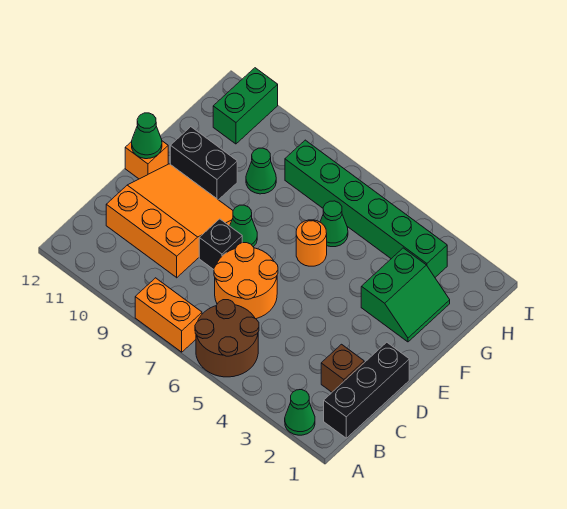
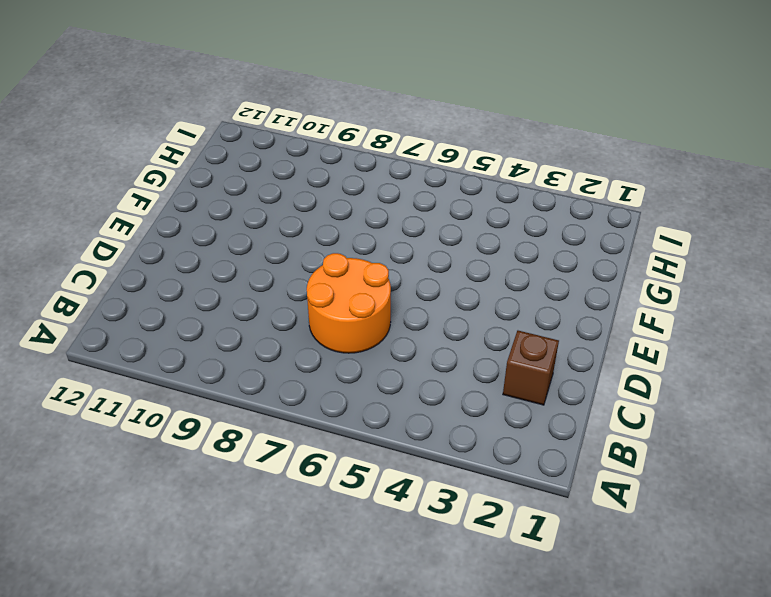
none -> green cone A2 level 1
none -> brown round brick A5:B6 level 1
none -> orange brick A7:A8 level 1

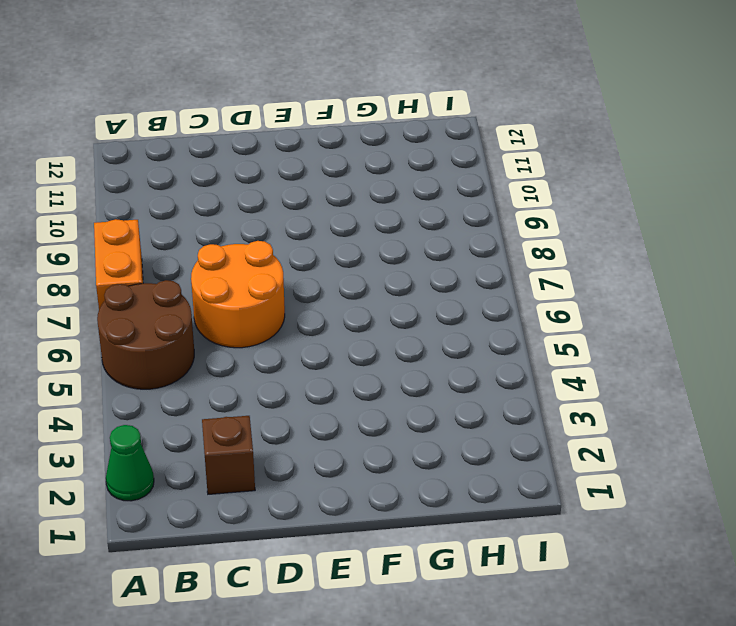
none -> black brick B1:D1 level 1
none -> orange slope C9:E11 level 1 top C
none -> black brick D8 level 1

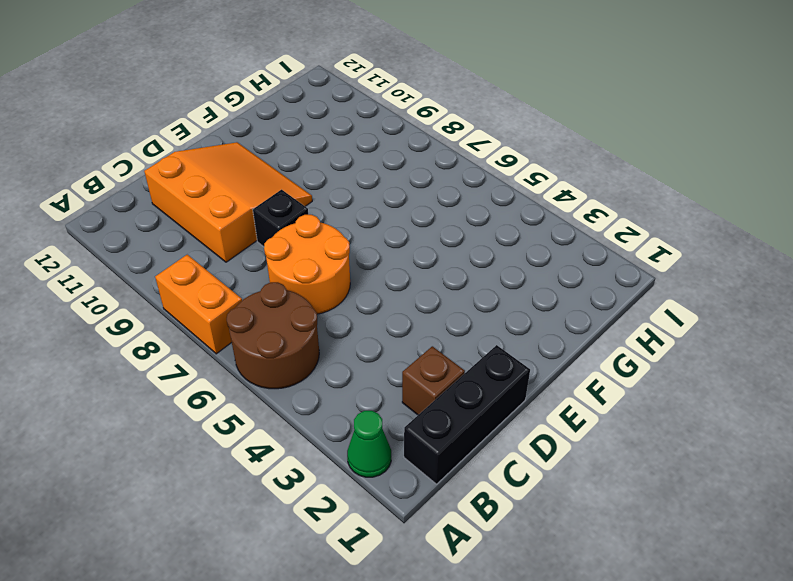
none -> green cone E8 level 1
none -> orange brick E12 level 1
none -> green slope F2:G3 level 1 top 3

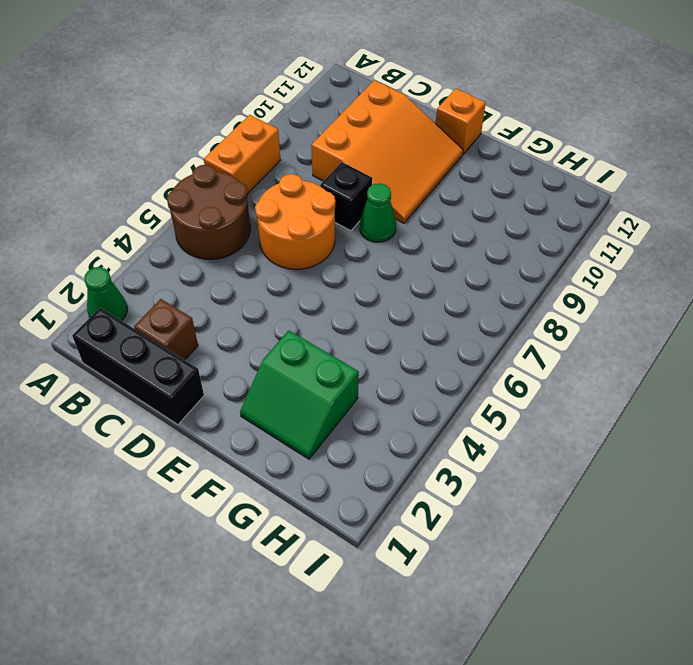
none -> orange round brick F6 level 1
none -> black brick F10:F11 level 1
none -> green cone G6 level 1

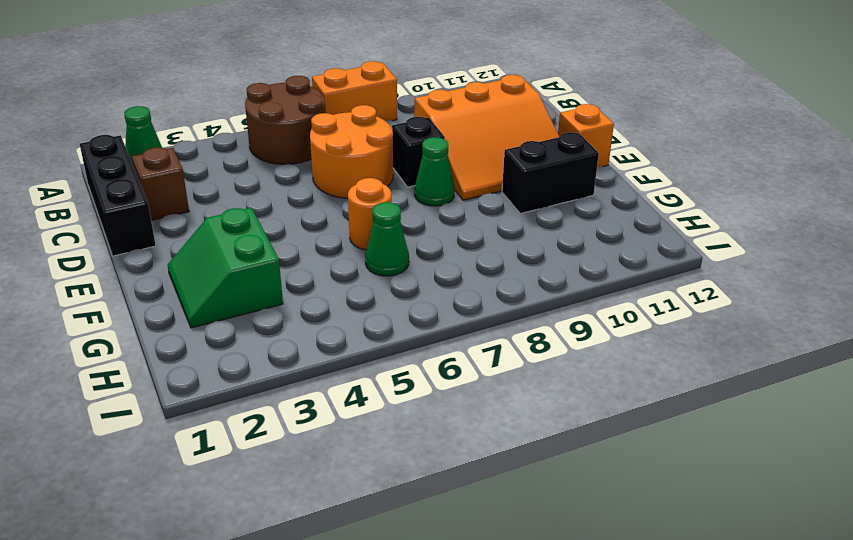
none -> green cone G9 level 1
none -> green brick H3:H8 level 1
none -> green brick H11:I11 level 1

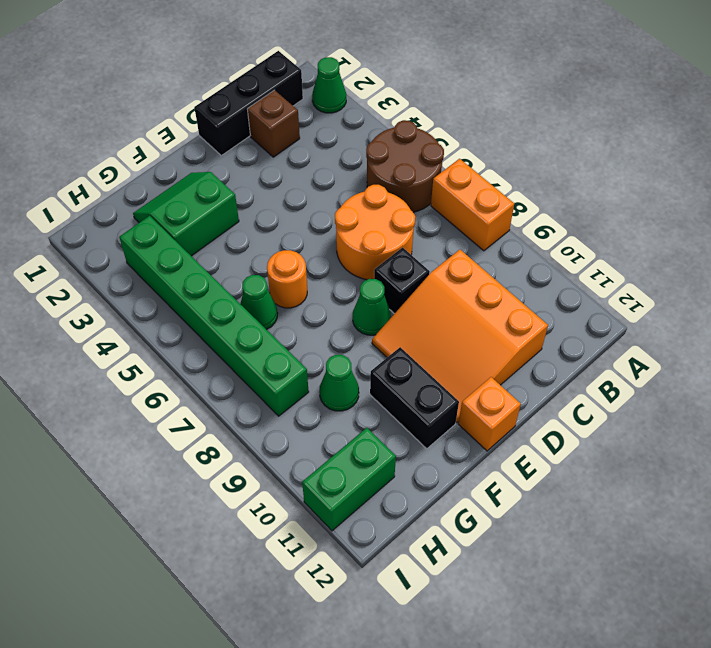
none -> green cone E12 level 2

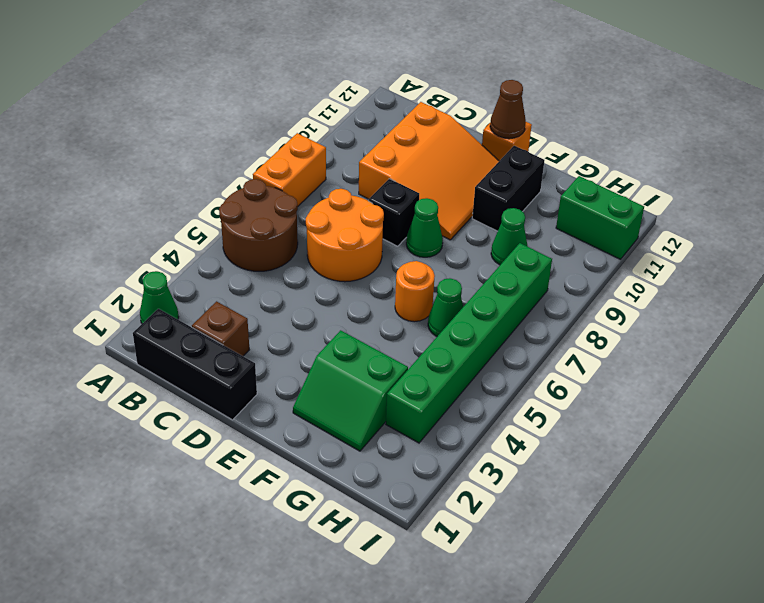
brown cone E12 level 2 -> green cone E12 level 2

